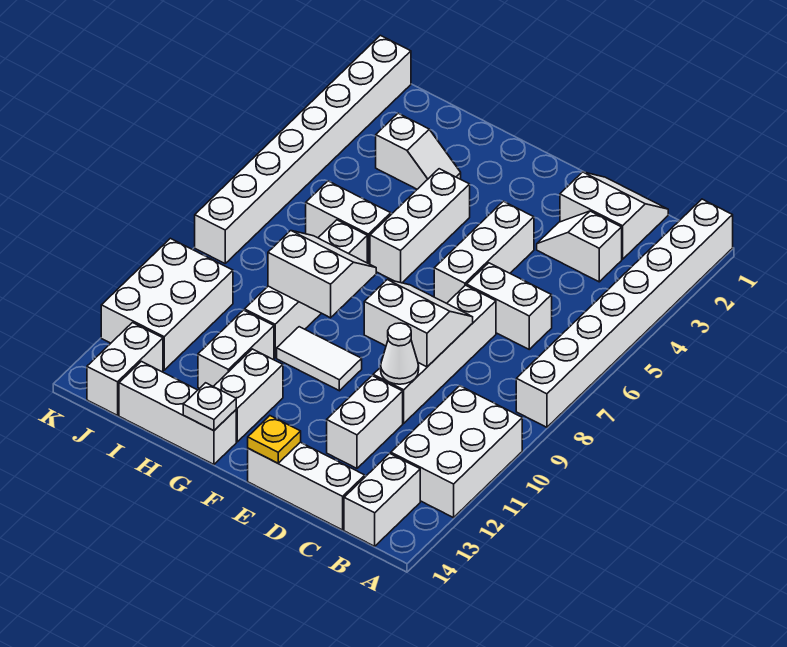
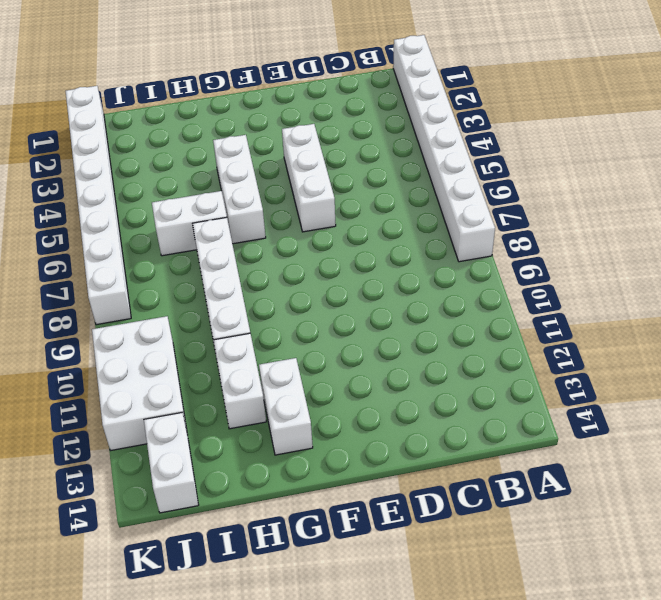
none -> white brick A10:B12 level 1
none -> white brick B13:B14 level 1
none -> white slope C1:D2 level 1 top 2

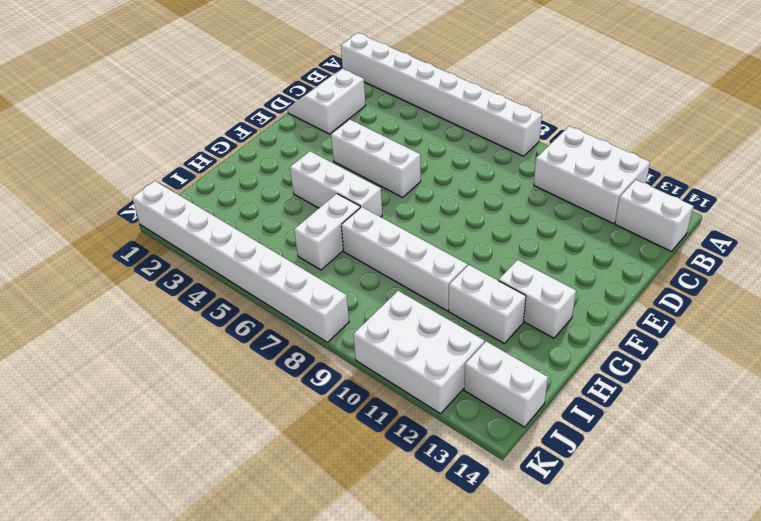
none -> white slope C3:D3 level 1 top C
none -> white brick C6:D6 level 1
none -> white brick C14:E14 level 1

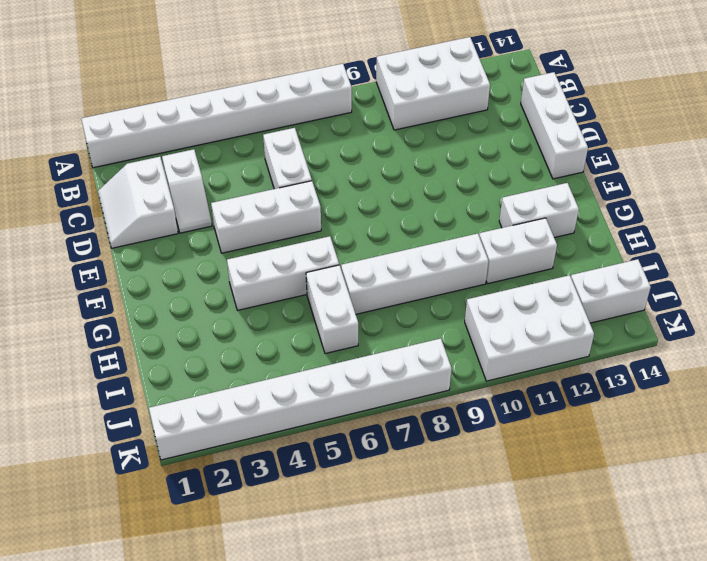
none -> white brick B13:B14 level 1
none -> white brick D7:D10 level 1
none -> white brick D11:D12 level 1

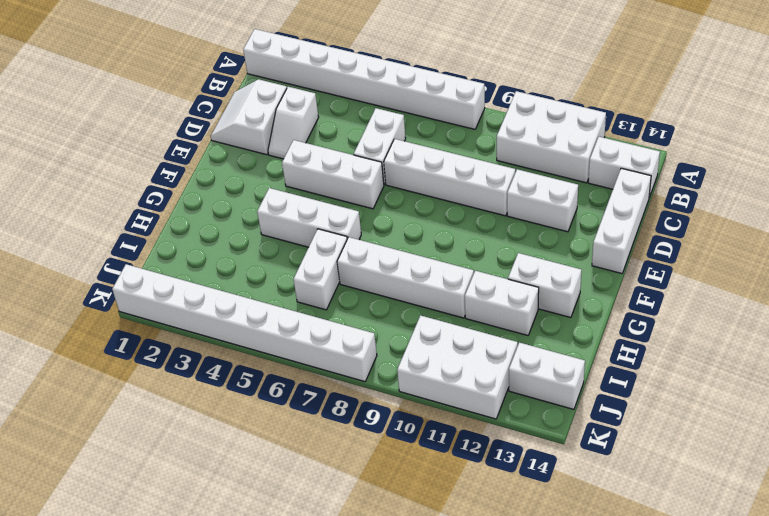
none -> white tile F10:G10 level 1
none -> white brick G14:I14 level 1
none -> white slope H3:I3 level 1 top I

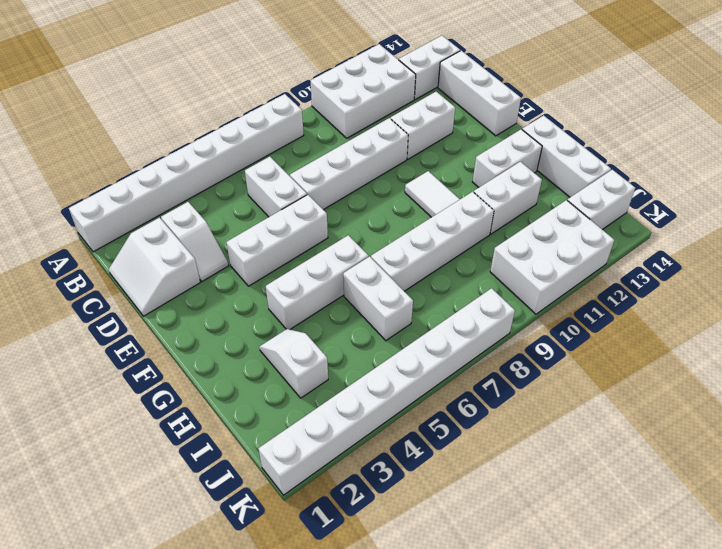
none -> white slope D8:E9 level 2 top 9
none -> white cone D10 level 2
none -> yellow plate E14 level 2

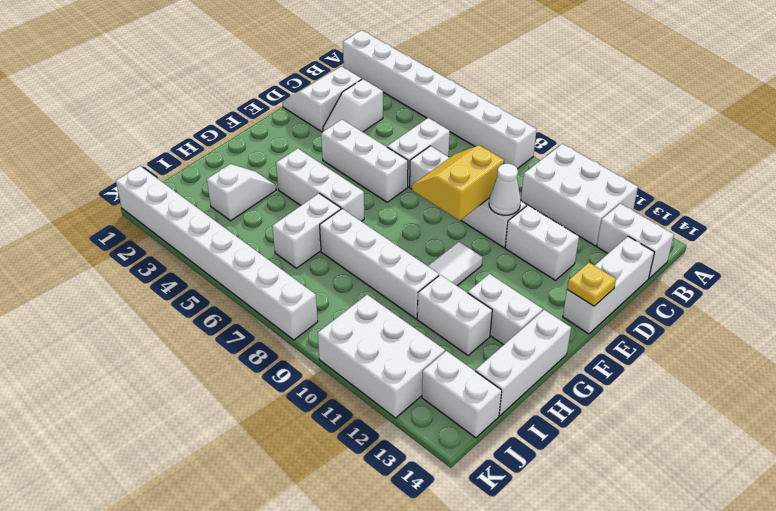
yellow slope D8:E9 level 2 top 9 -> white slope D8:E9 level 2 top 9
none -> white slope G8:H9 level 2 top 9
none -> white plate G14 level 2

